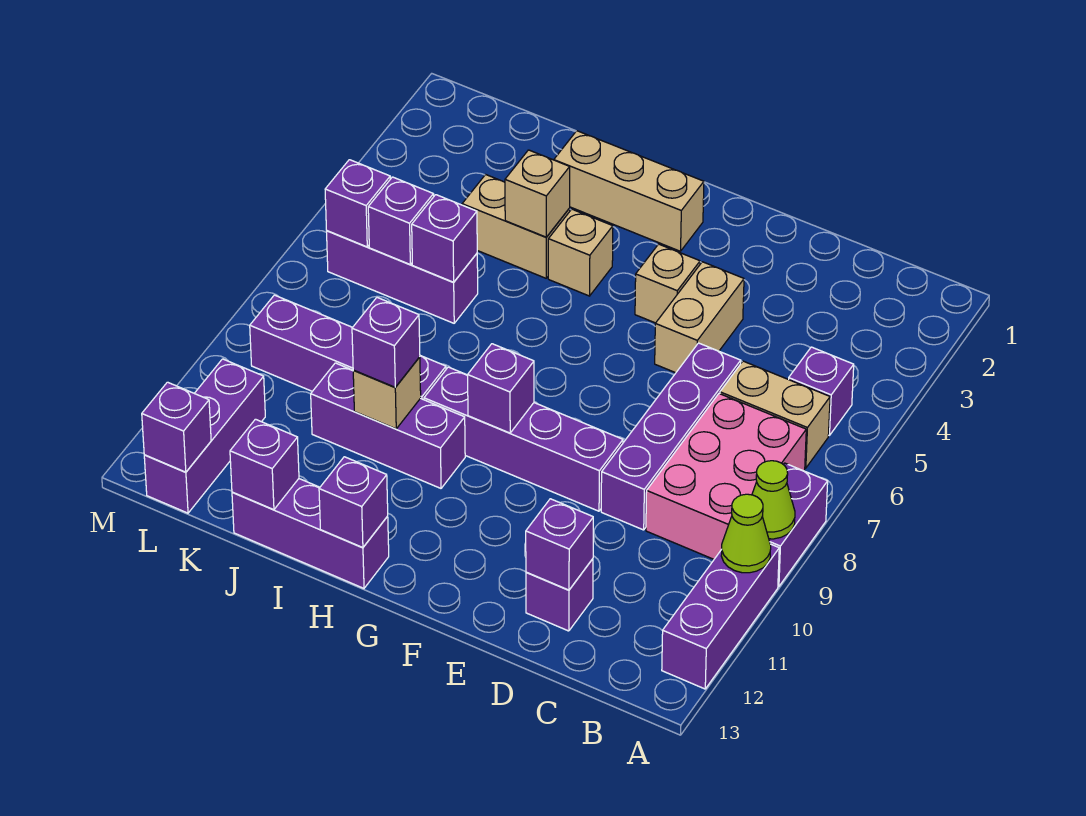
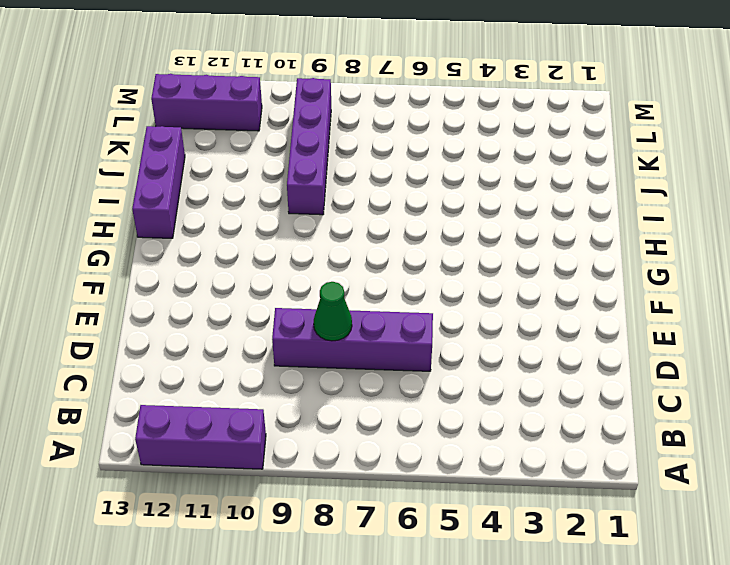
green cone D8 level 2 -> none
none -> purple brick A8:A9 level 1
none -> purple brick B5 level 1
none -> tan brick B6:C6 level 1
none -> pink brick B7:C9 level 1

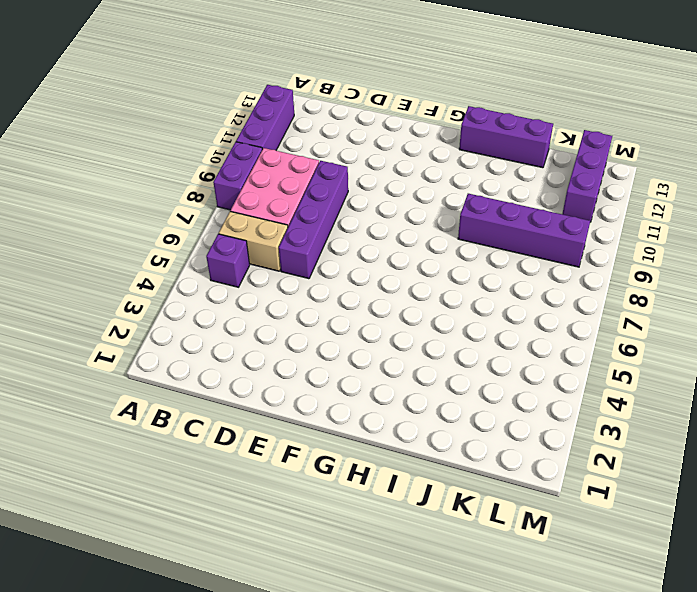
none -> purple brick D12 level 1
none -> tan brick E4:E5 level 1
none -> purple brick E9:H9 level 1
none -> tan brick F4 level 1

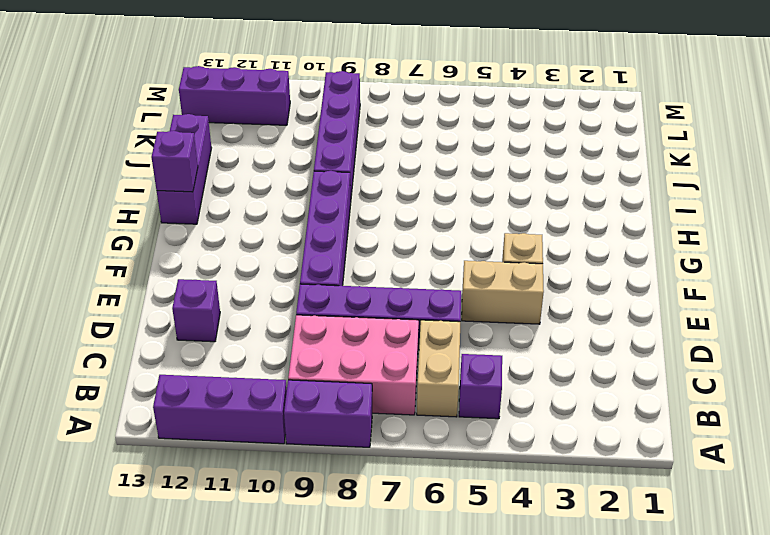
none -> tan brick G2:I2 level 1
none -> tan brick H4 level 1
none -> purple brick H10:J10 level 1
none -> tan brick I4:J4 level 1

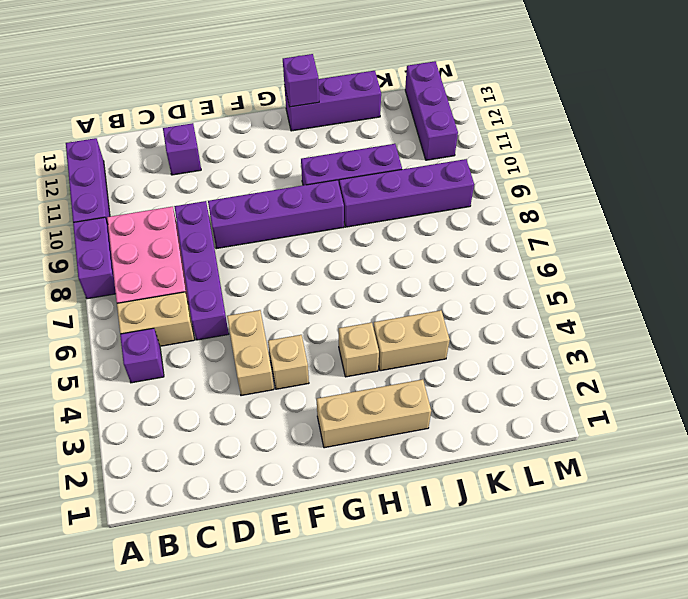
none -> purple brick J6:L6 level 1
none -> lime cone A9 level 2
none -> lime cone A10 level 2
none -> purple brick D12 level 2

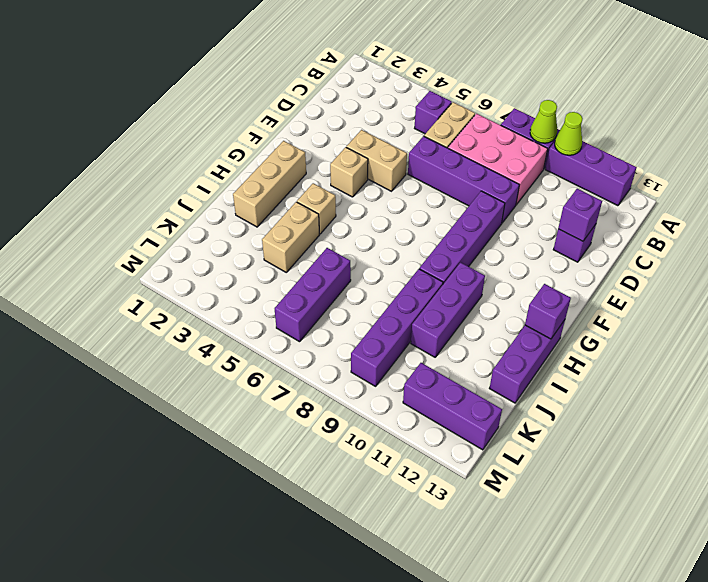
none -> purple brick G9 level 2
none -> tan brick I4 level 2
none -> tan brick I10 level 2
none -> purple brick J6 level 2

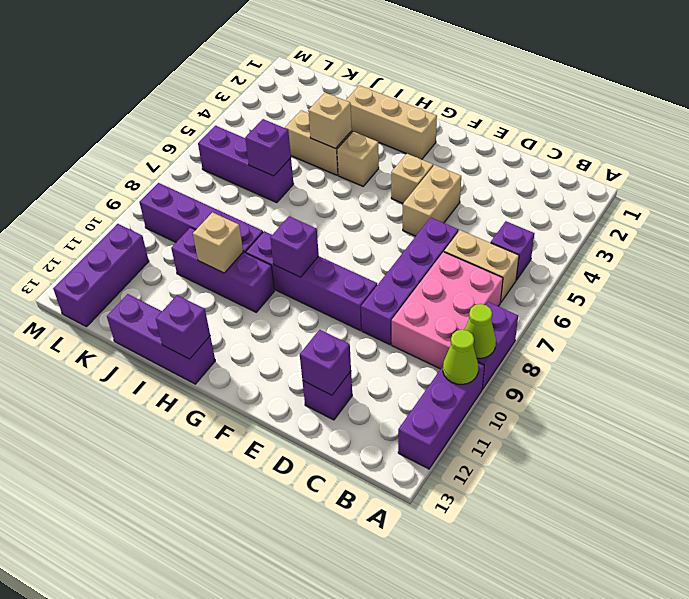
none -> purple brick J13 level 2
none -> purple brick K6 level 2
none -> purple brick L6 level 2
none -> purple brick L13 level 2

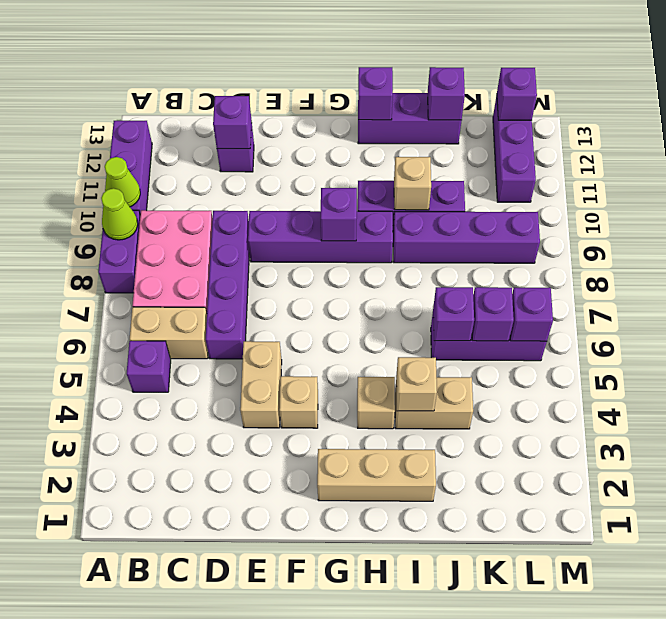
none -> purple brick I10 level 3

